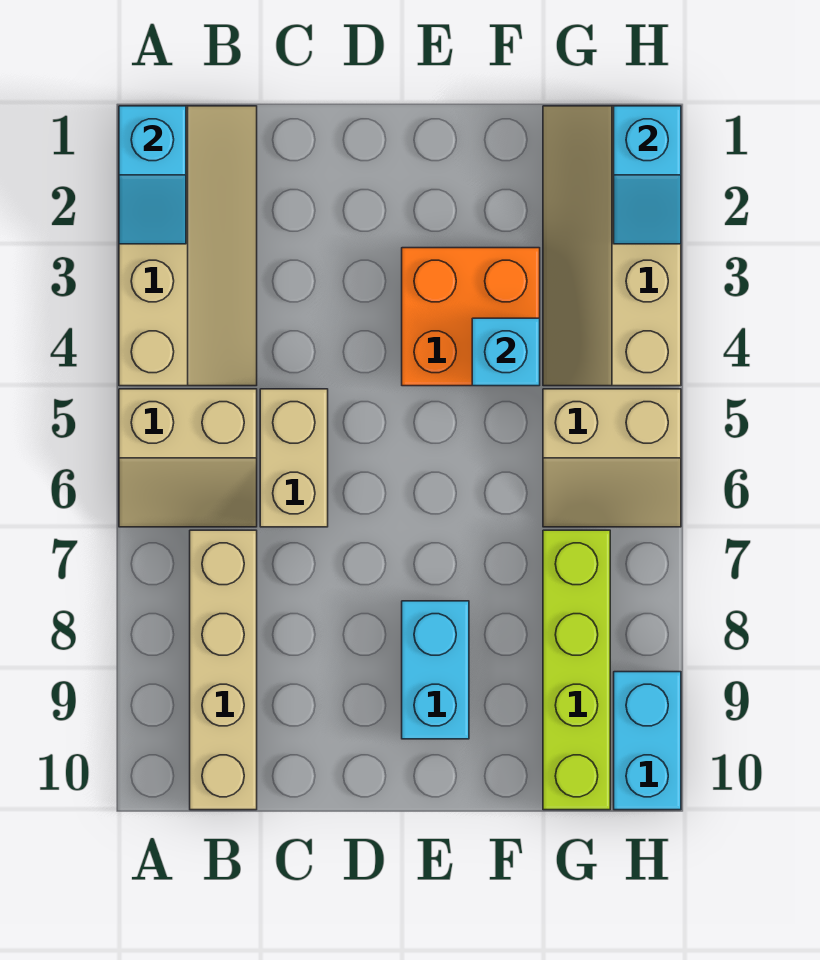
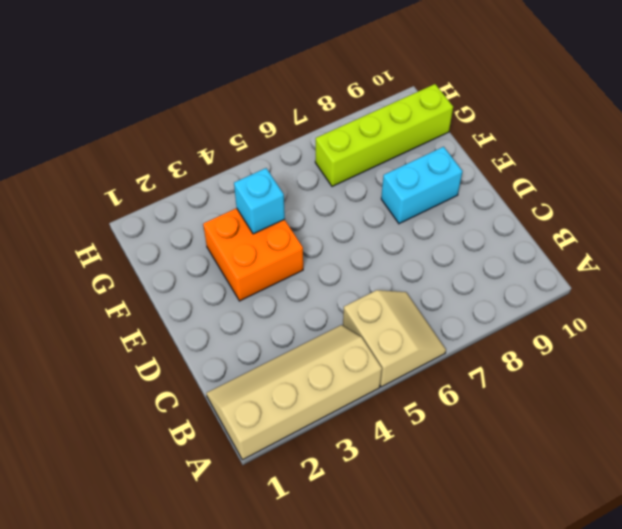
none -> tan brick B7:B10 level 1
none -> tan brick C5:C6 level 1
none -> tan slope G1:H4 level 1 top H

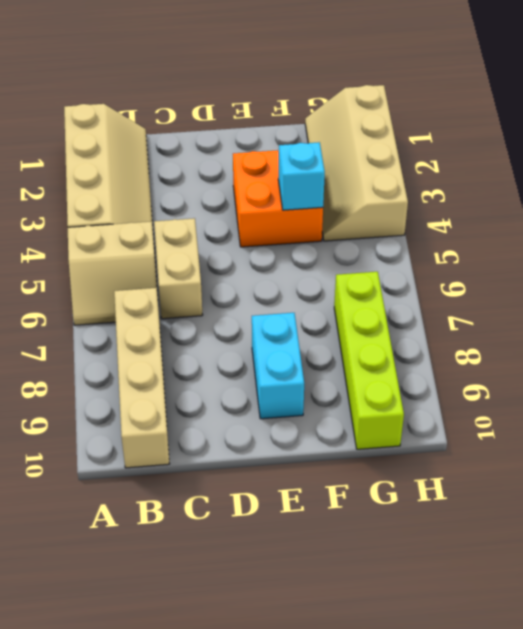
none -> tan slope G5:H6 level 1 top 5
none -> cyan brick H9:H10 level 1
none -> cyan slope A1:A2 level 2 top 1

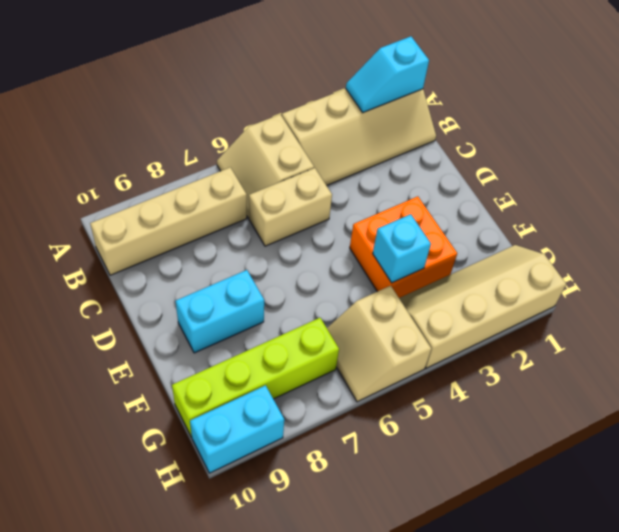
none -> cyan slope H1:H2 level 2 top 1

